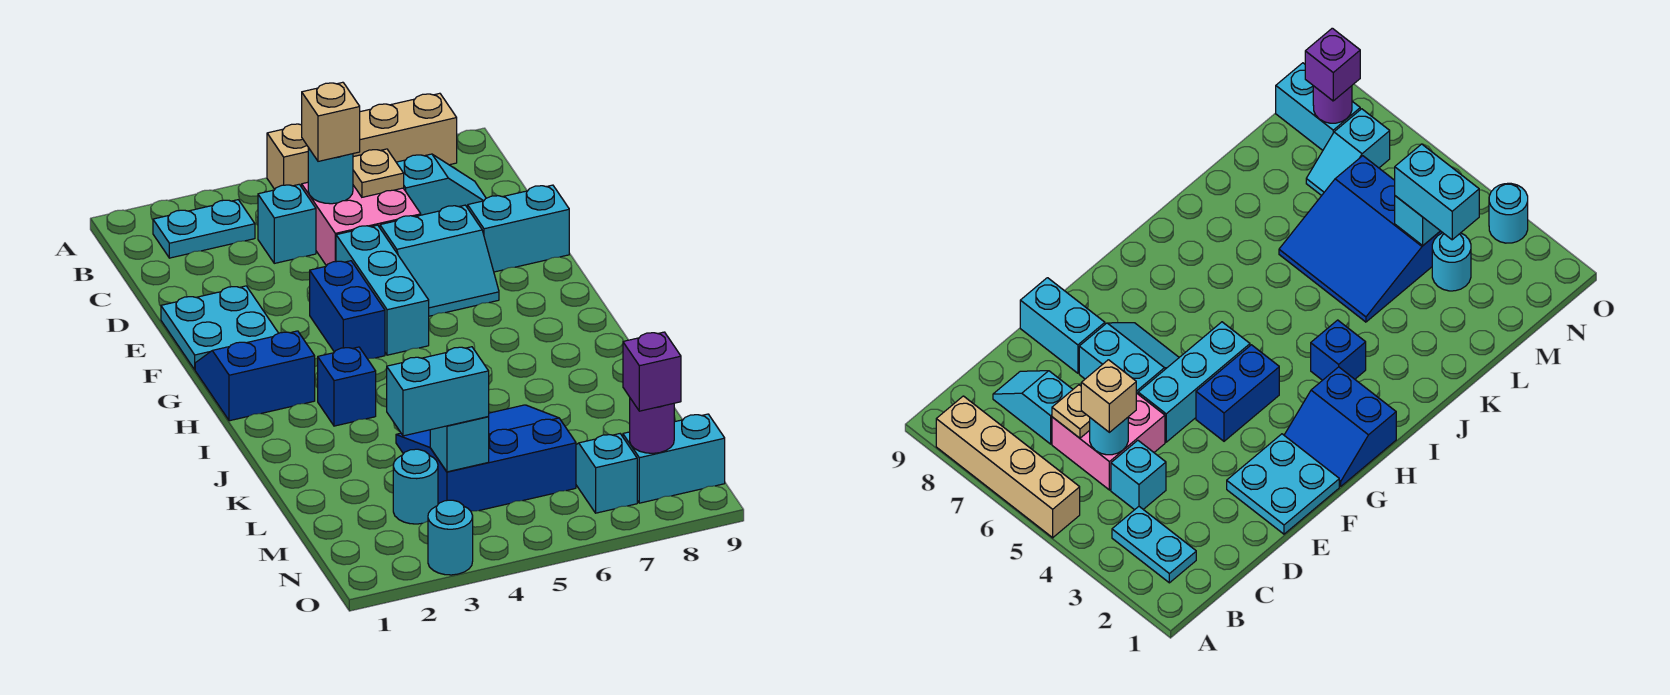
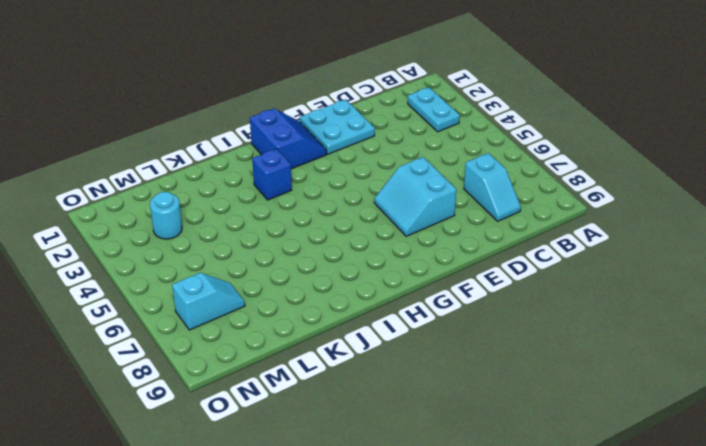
none -> tan brick A5:A8 level 1
none -> cyan brick C4 level 1
none -> pink brick C5:D6 level 1

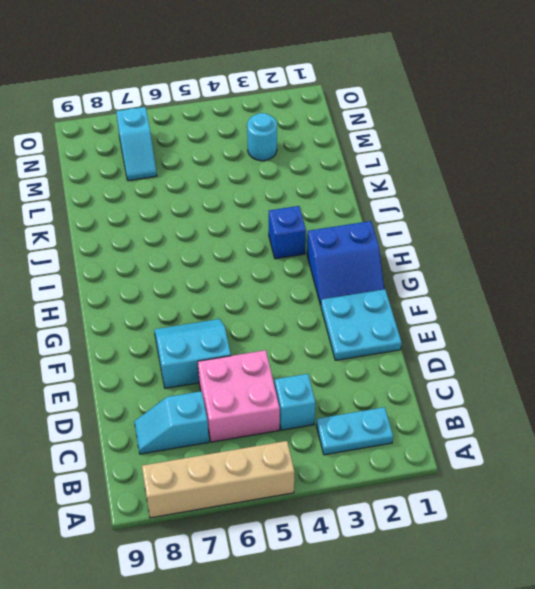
none -> cyan brick E5:G5 level 1
none -> cyan brick E8:E9 level 1
none -> blue brick F4:G4 level 1

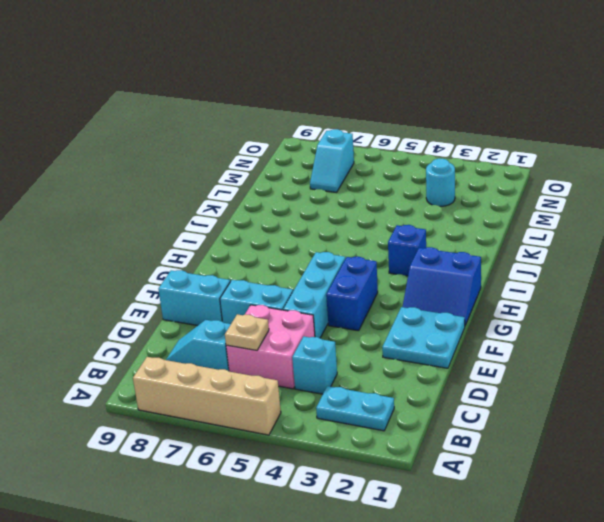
none -> blue slope K4:M6 level 1 top M
none -> cyan brick N8:N9 level 1
none -> cyan round brick O3 level 1

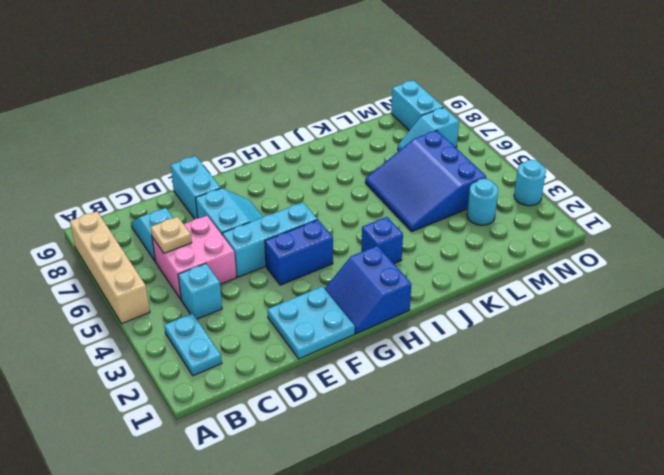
none -> cyan round brick C5 level 2
none -> cyan brick M4 level 2
none -> purple round brick N8 level 2

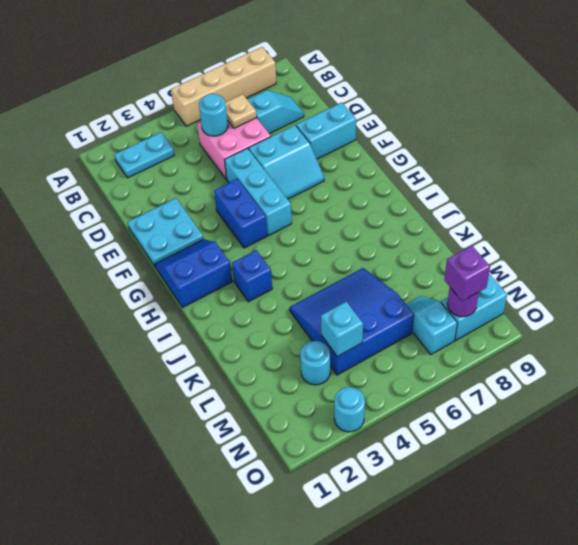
none -> cyan brick C4 level 1
none -> tan brick C5 level 3
none -> cyan brick M3:M4 level 3

